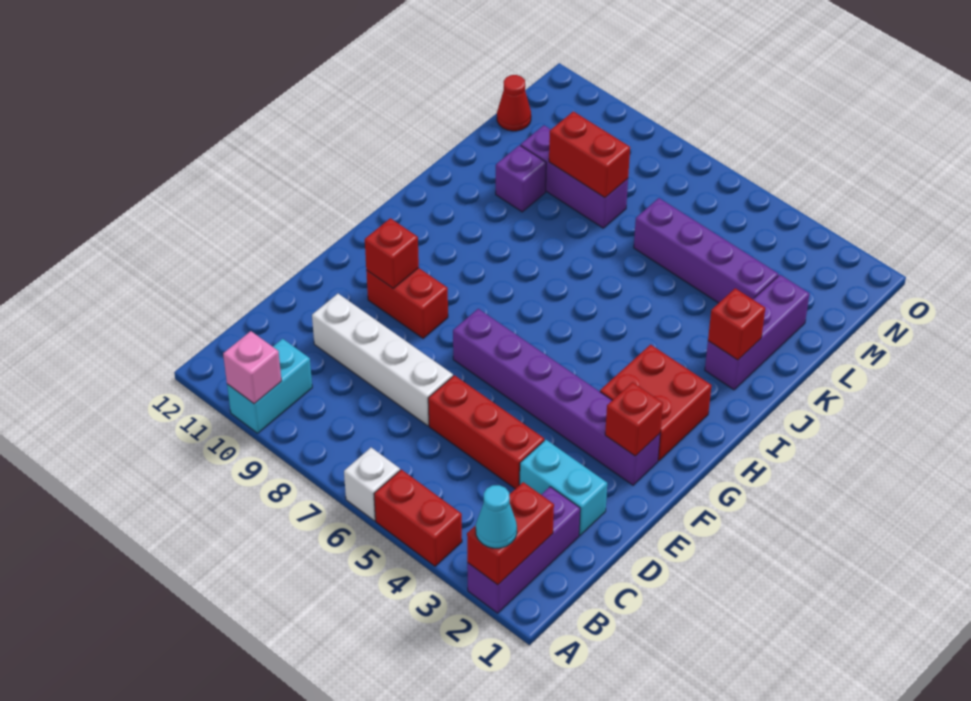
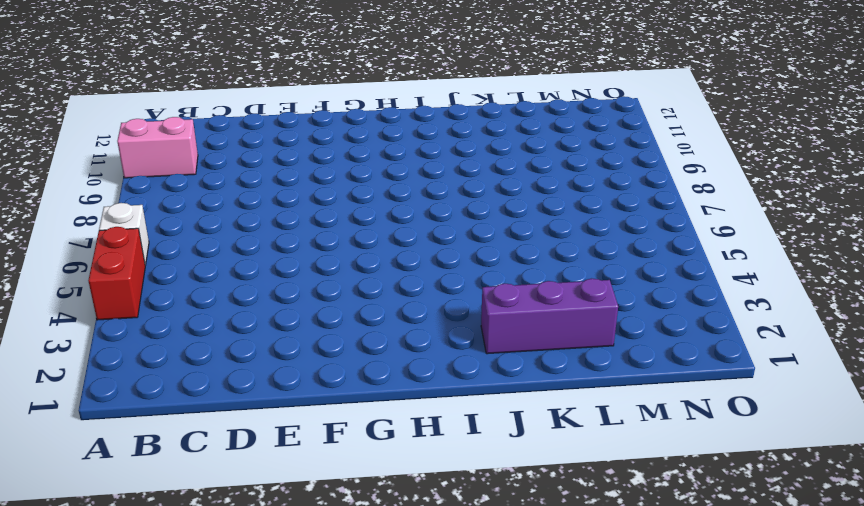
pink brick A10:B10 level 1 -> cyan brick A10:B10 level 1
none -> purple brick A2:C2 level 1
none -> cyan brick D2:D3 level 1
none -> red brick D4:D6 level 1

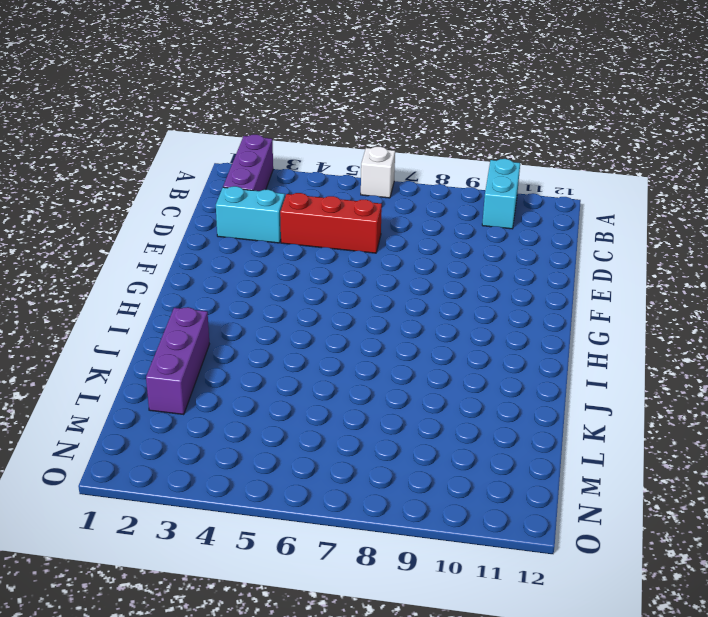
none -> red brick A4:A5 level 1
none -> white brick D7:D10 level 1
none -> purple brick F2:F7 level 1

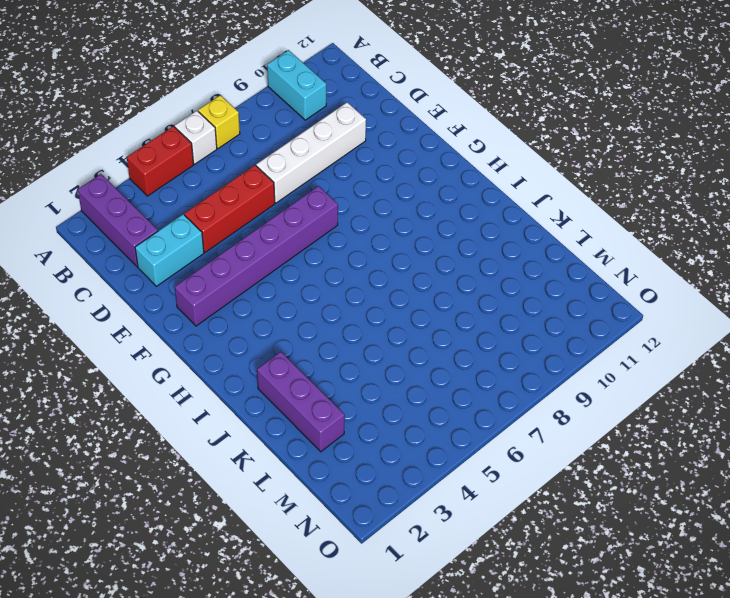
yellow brick A7 level 1 -> none
none -> red brick F9:F10 level 1
none -> red brick G2:H3 level 1
none -> purple brick K10 level 1

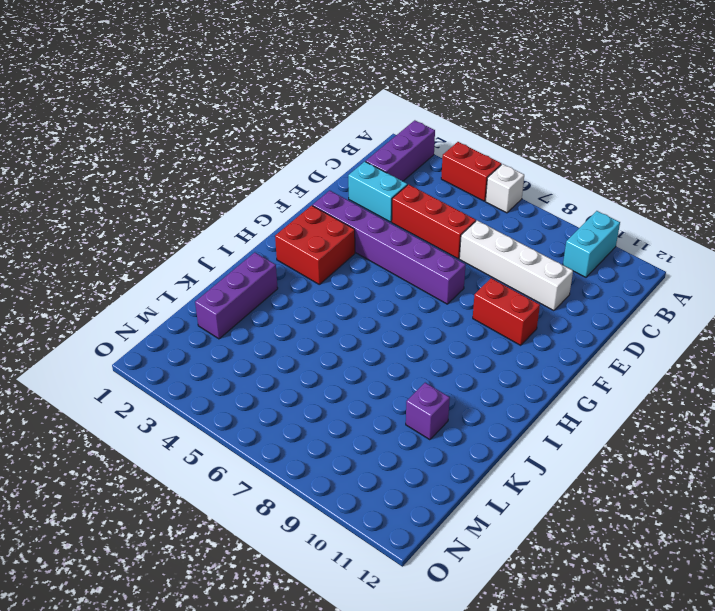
none -> purple brick L3:L6 level 1
none -> purple brick L8:L10 level 1
none -> red cone M12 level 1

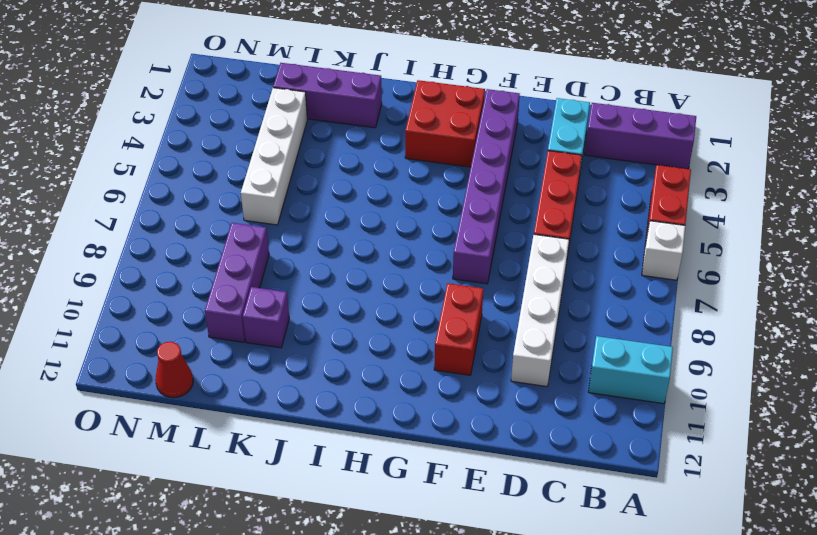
white brick L3:L6 level 1 -> purple brick L3:L6 level 1
none -> red brick A2:B2 level 2
none -> pink brick A10 level 2
none -> red brick F2 level 2

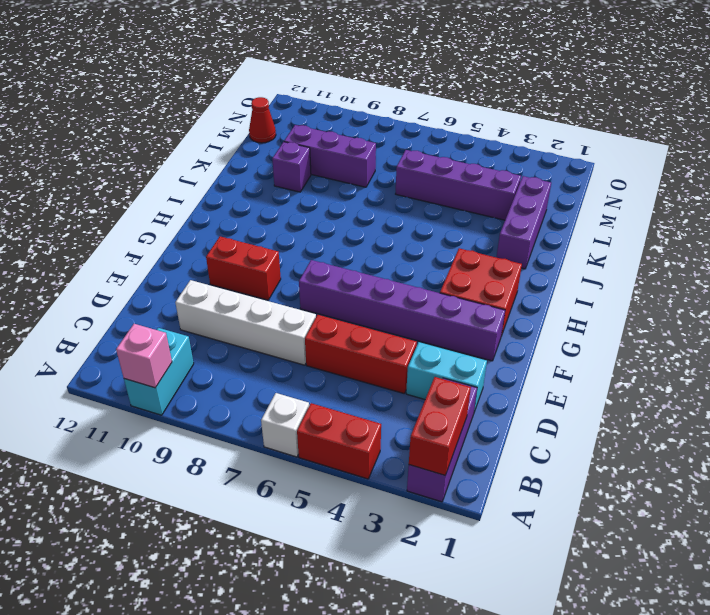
none -> red brick F2 level 2
none -> red brick F10 level 2
none -> red brick J2 level 2

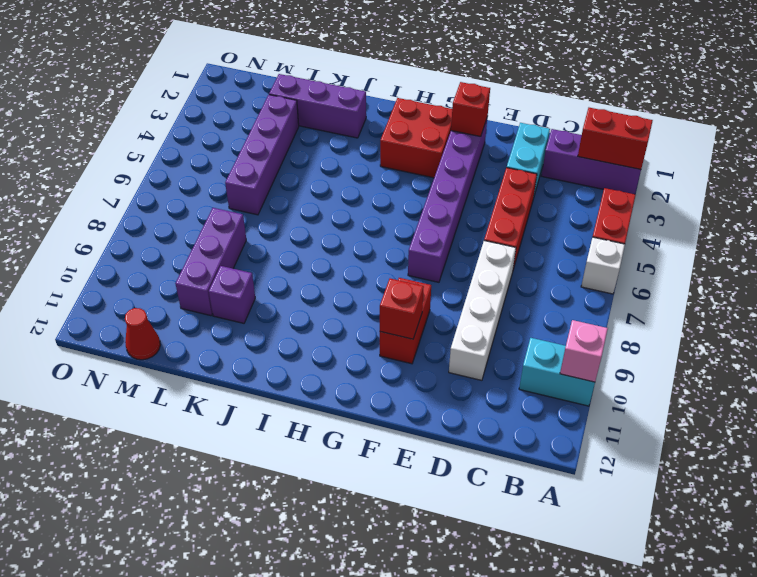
none -> red brick J2 level 2
none -> red brick L8:L9 level 2
none -> cyan cone A2 level 3

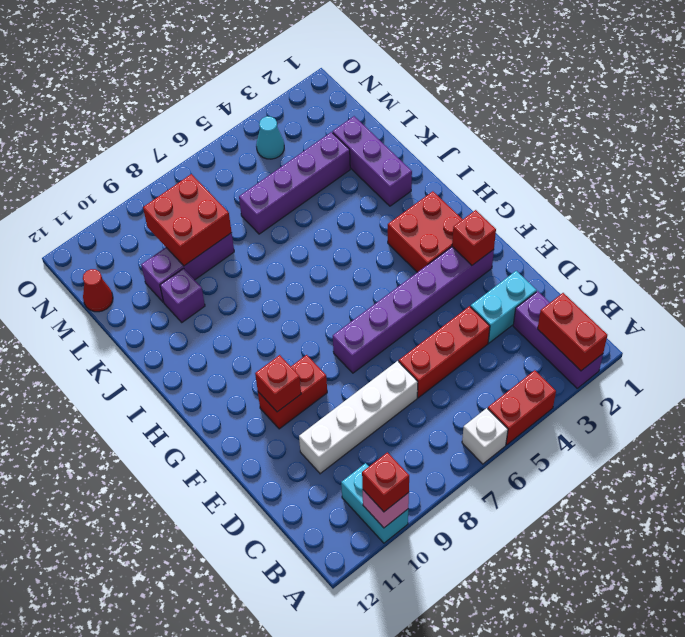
red brick A10 level 3 -> red brick J2 level 2
red brick L8:M9 level 2 -> red brick L8:L9 level 2
cyan cone N4 level 1 -> cyan cone A2 level 3

